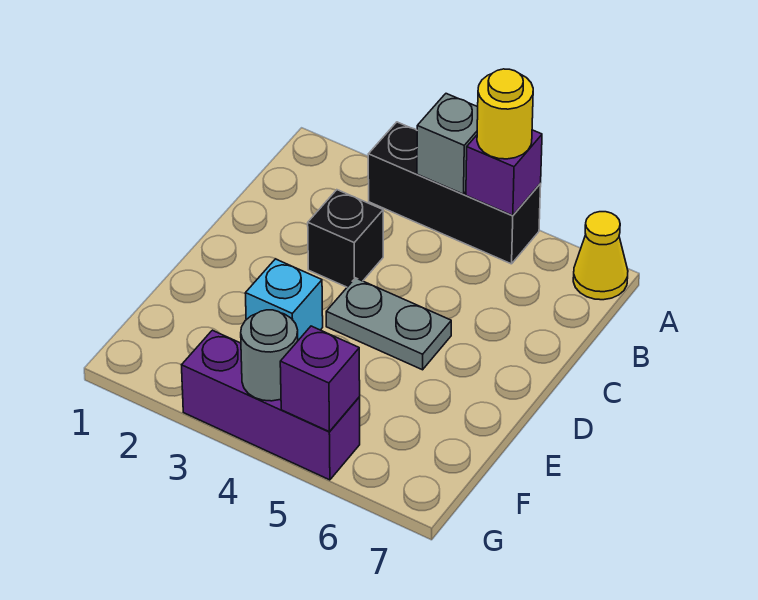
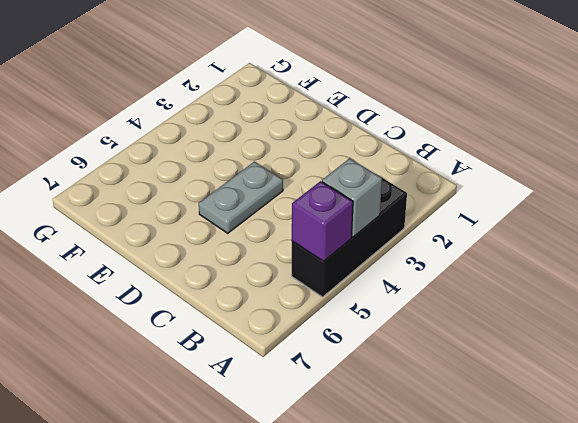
none -> yellow cone A7 level 1
none -> black brick C3 level 1

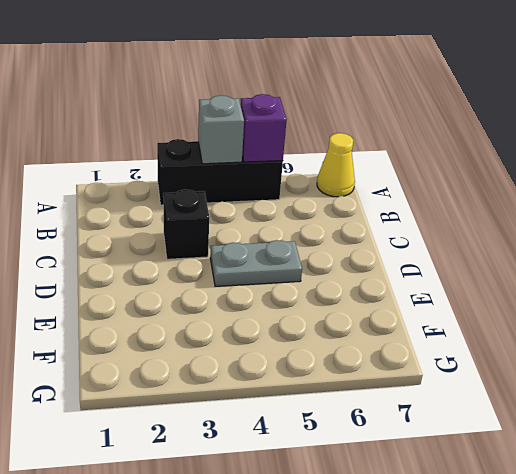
none -> cyan brick E3 level 1
none -> purple brick G3:G5 level 1

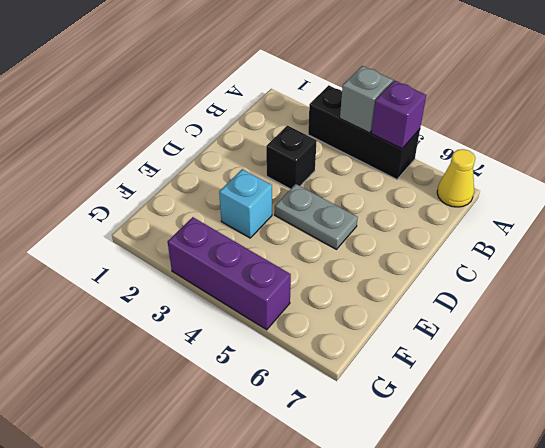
none -> grey round brick G4 level 2
none -> purple brick G5 level 2

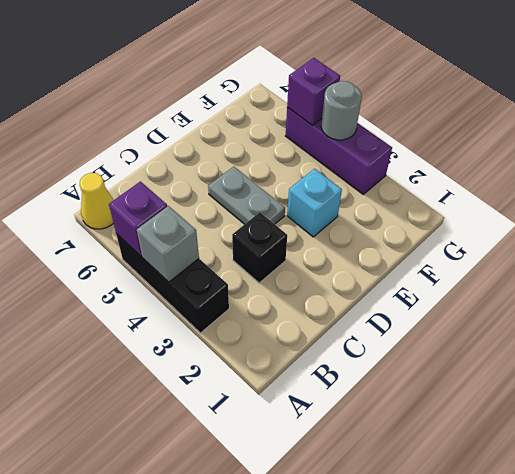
none -> yellow round brick A5 level 3

